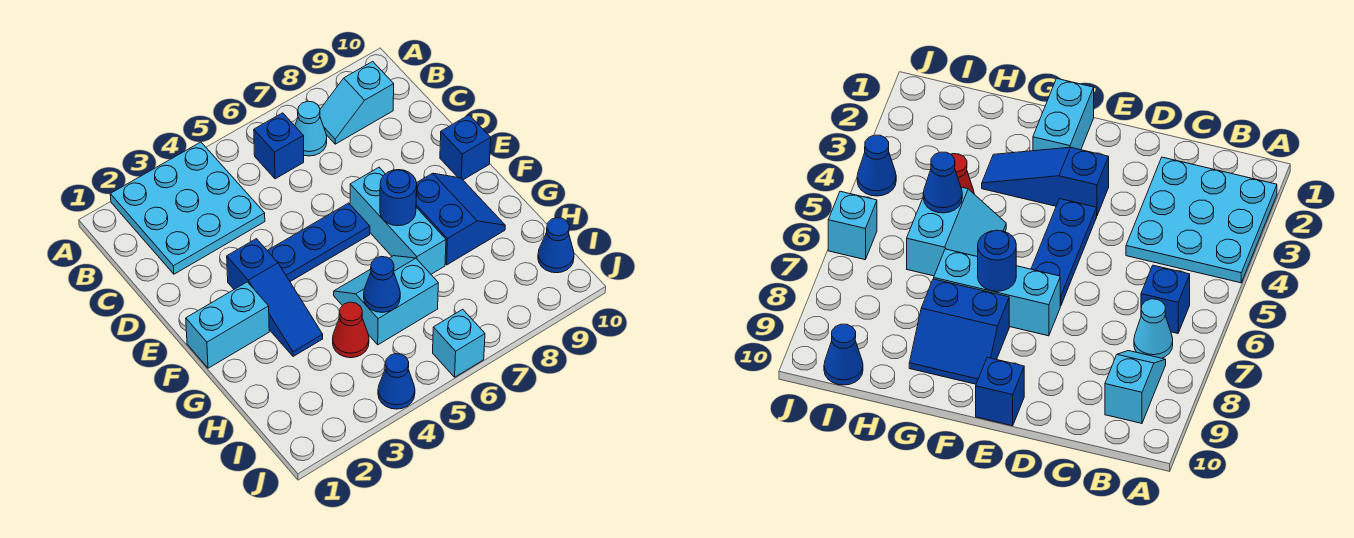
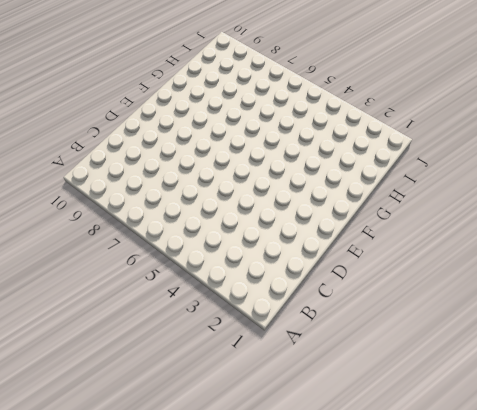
none -> cyan plate A2:C4 level 1
none -> blue brick B6 level 1
none -> cyan cone B7 level 1

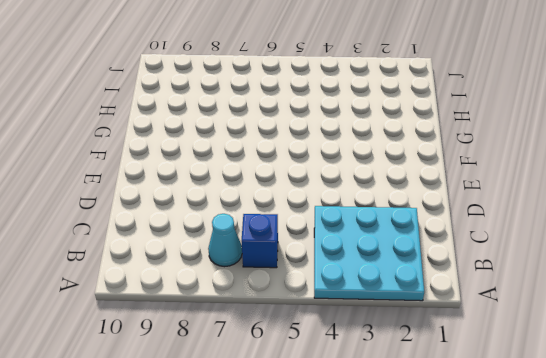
none -> cyan slope B8:B9 level 1 top 9
none -> blue slope E3:G3 level 1 top E
none -> blue plate E4:E6 level 1

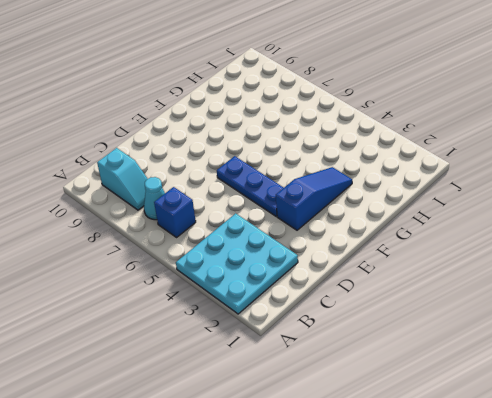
none -> cyan brick E7:G7 level 1
none -> blue brick E10 level 1
none -> cyan brick F1:F2 level 1

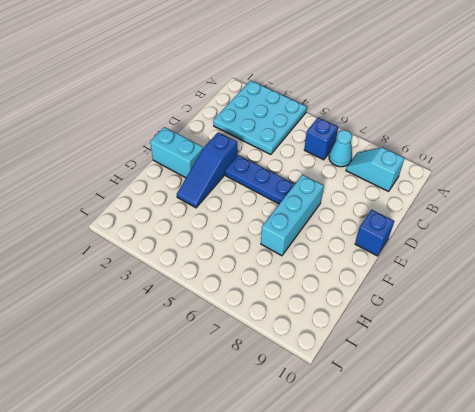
none -> blue slope F8:G9 level 1 top 8
none -> cyan slope G5:H6 level 1 top H
none -> red cone H4 level 1

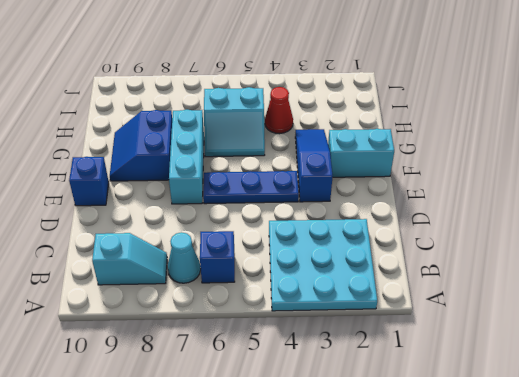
none -> blue cone I10 level 1
none -> blue cone J4 level 1
none -> cyan brick J6 level 1

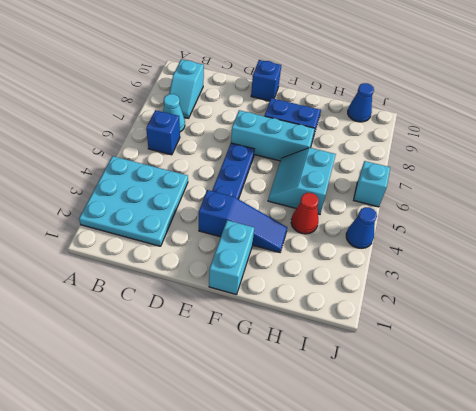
none -> blue round brick F7 level 2
none -> blue cone H5 level 2

